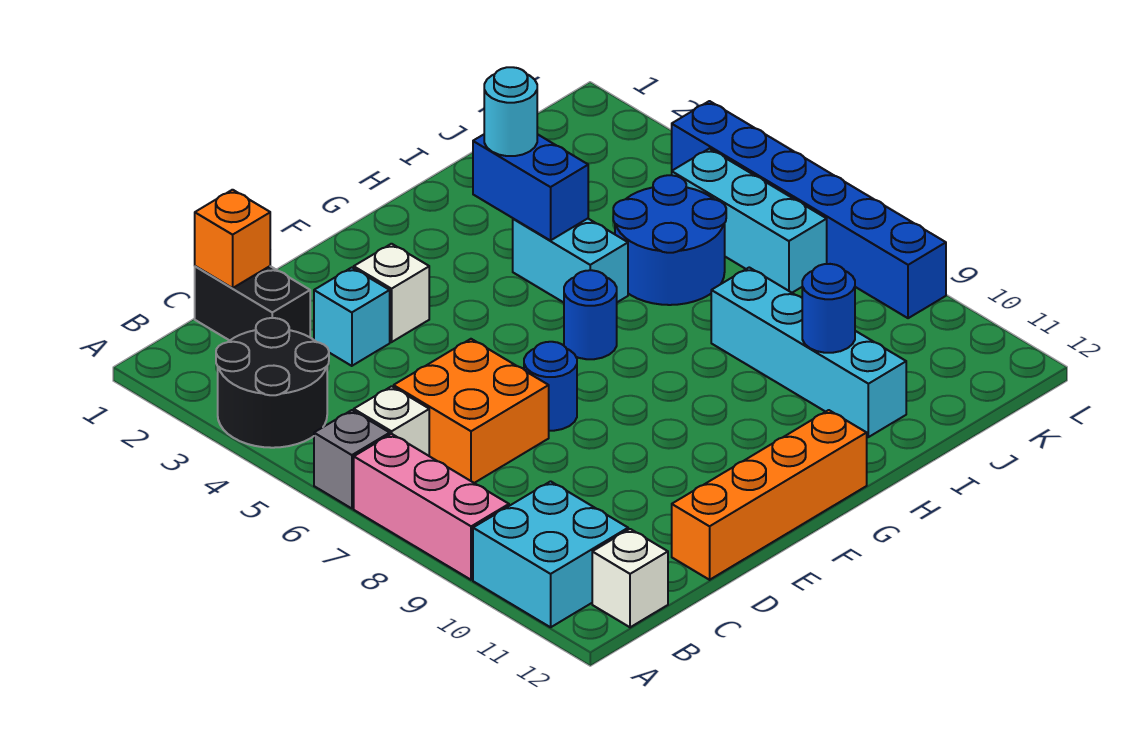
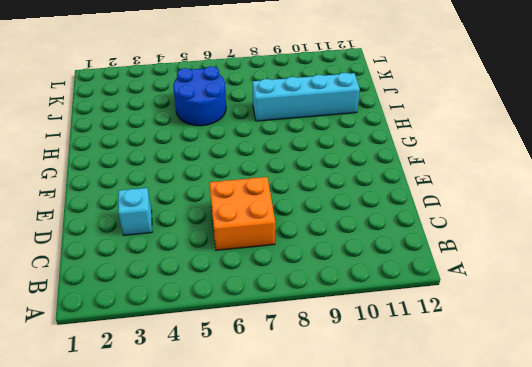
none -> black round brick A3:B4 level 1
none -> grey brick A6 level 1
none -> pink brick A7:A9 level 1

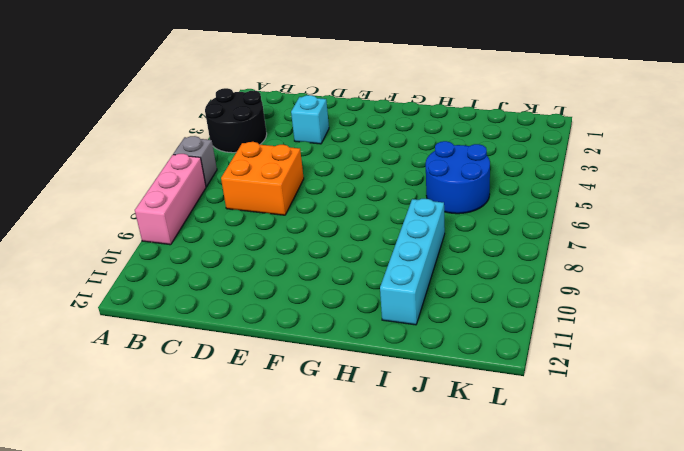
none -> cyan brick A10:B11 level 1
none -> white brick B6 level 1
none -> white brick B12 level 1

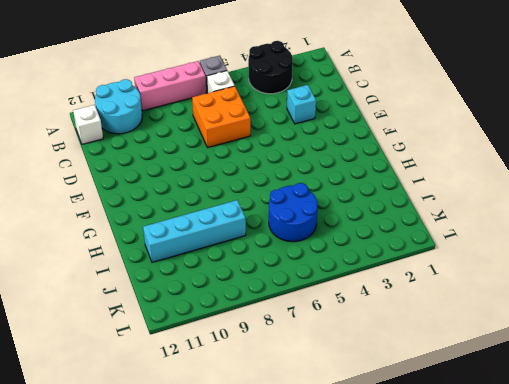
cyan round brick A10:B11 level 1 -> cyan brick A10:B11 level 1
none -> black brick C1:C2 level 1
none -> orange brick D12:G12 level 1
none -> white brick E3 level 1

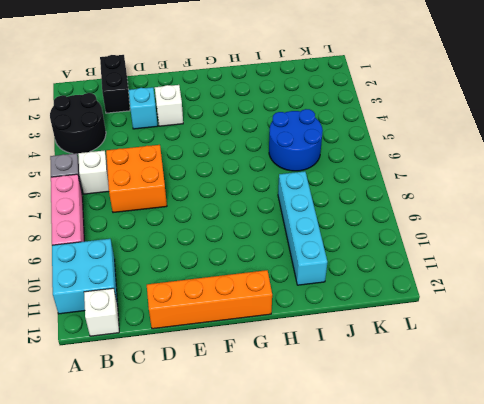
none -> blue round brick E7 level 1
none -> blue round brick G6 level 1
none -> cyan brick H4:H5 level 1

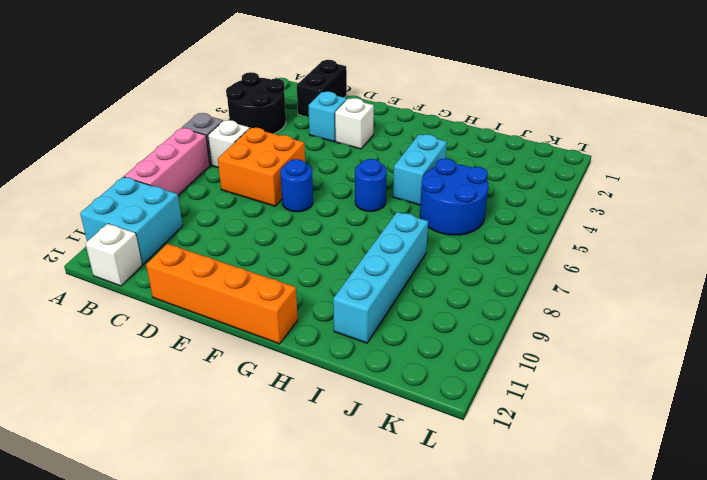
none -> cyan brick K5:K7 level 1
none -> blue brick L4:L9 level 1
none -> orange brick C1 level 2

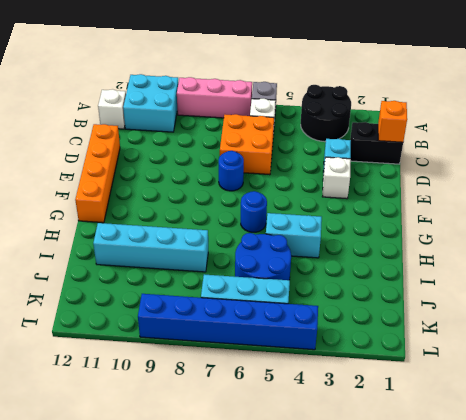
none -> blue brick H3:H4 level 2
none -> blue round brick I10 level 2
none -> cyan round brick H3 level 3

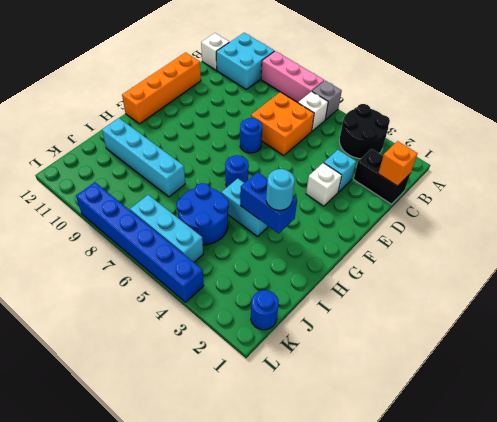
blue round brick K1 level 1 -> blue round brick I10 level 2

